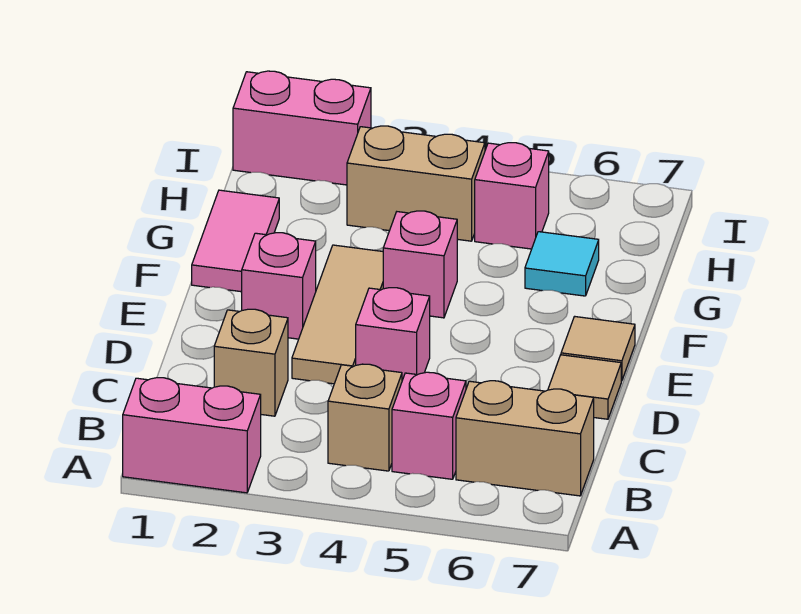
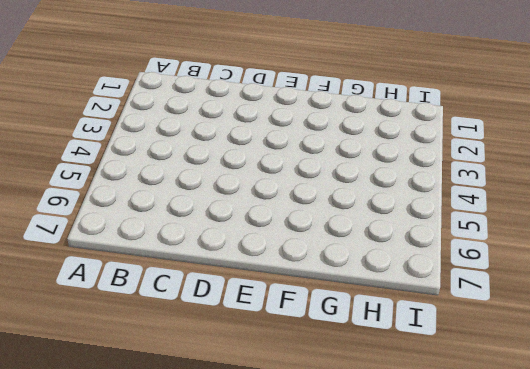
none -> pink brick A1:A2 level 1
none -> tan brick B4 level 1
none -> pink brick B5 level 1

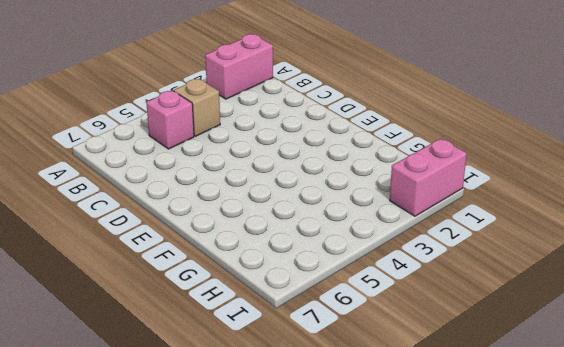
none -> tan brick B6:B7 level 1
none -> tan brick C2 level 1
none -> tan tile D3:F3 level 1

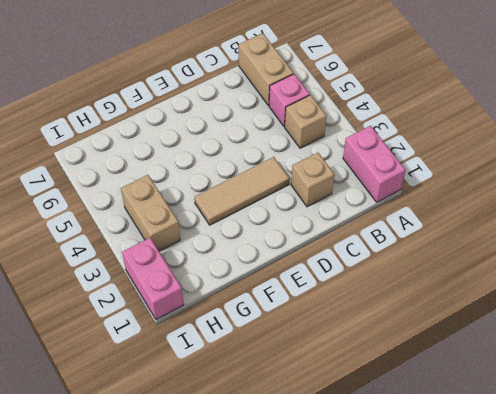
none -> pink brick D4 level 1
none -> tan tile D7 level 1
none -> pink brick E2 level 1

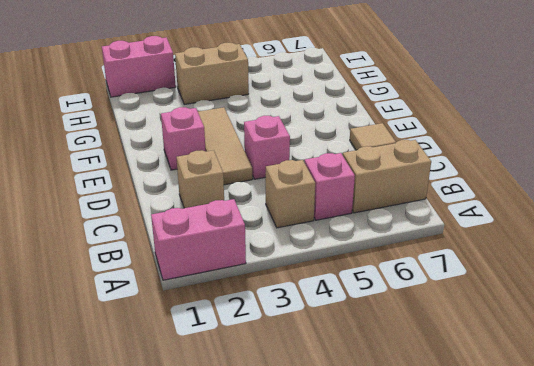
none -> tan tile E7 level 1
none -> pink tile F1:G1 level 1
none -> pink brick F4 level 1

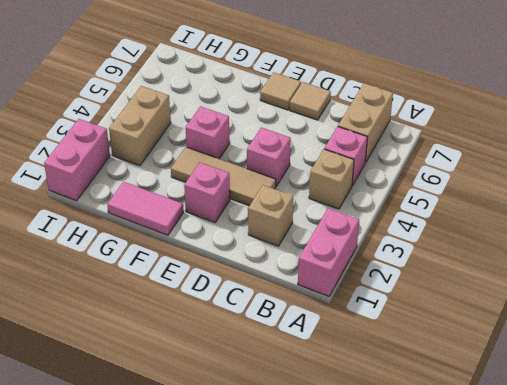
none -> cyan tile G6 level 1
none -> pink brick H5 level 1

